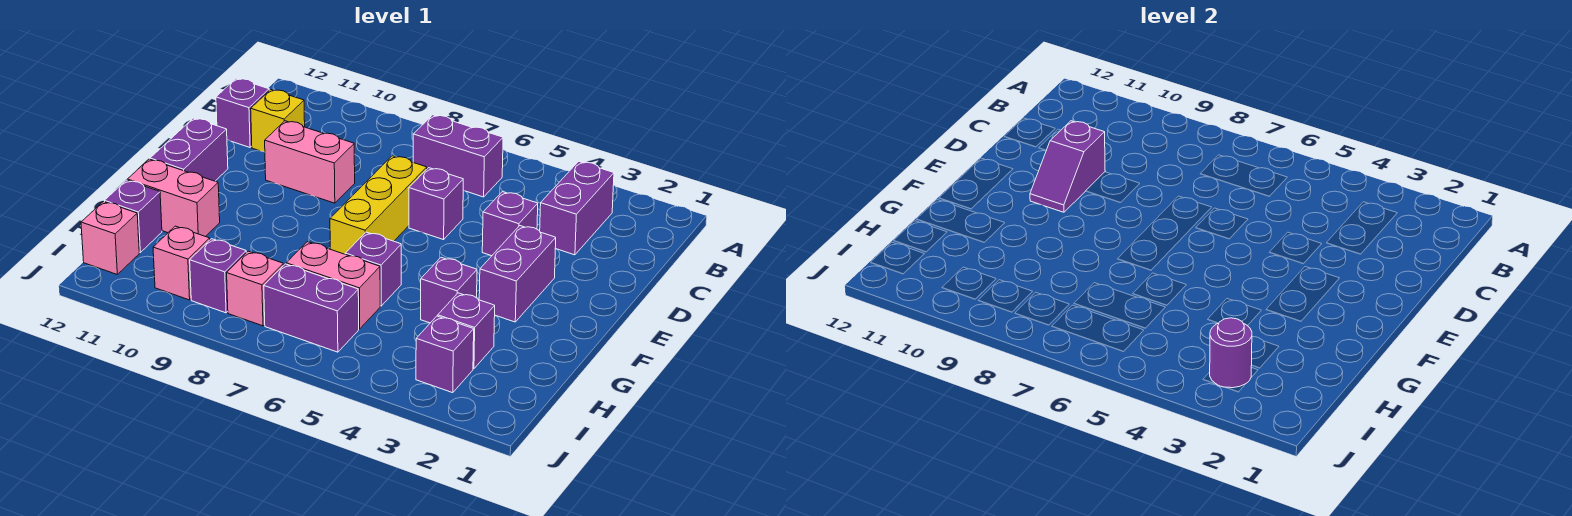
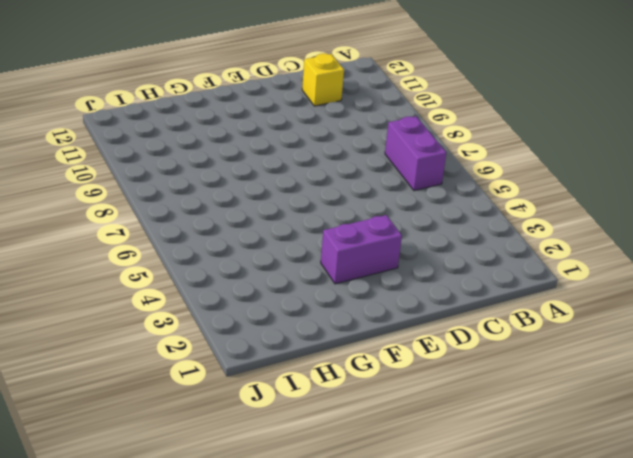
none -> purple brick B3:C3 level 1
none -> purple brick C12 level 1
none -> purple brick D4 level 1

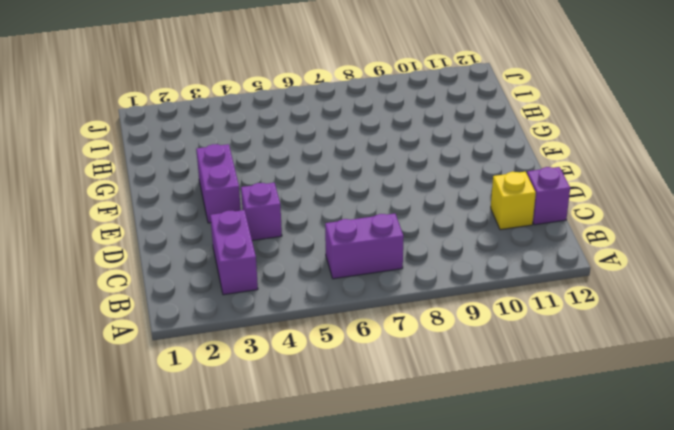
none -> purple brick D6 level 1
none -> yellow brick D7:F7 level 1
none -> pink brick D9:D10 level 1

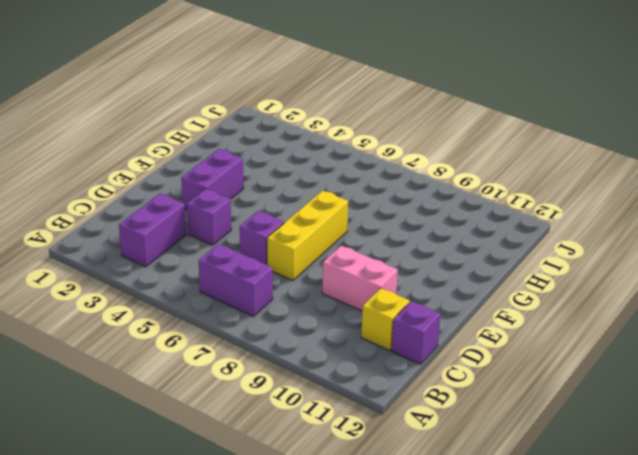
none -> purple brick E12:F12 level 1
none -> purple brick G4 level 1
none -> purple brick G6 level 1

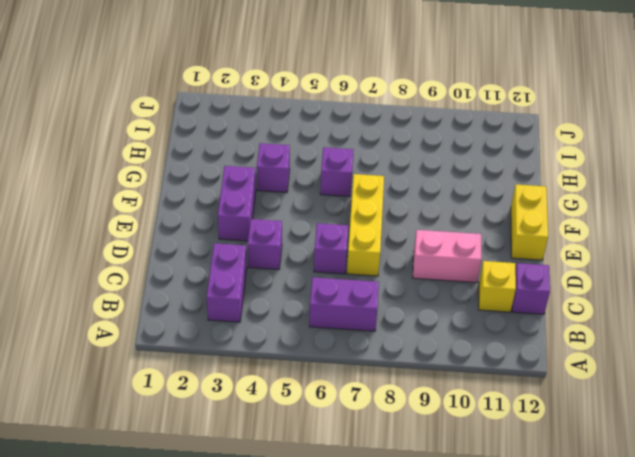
yellow brick E12:F12 level 1 -> purple brick E12:F12 level 1
none -> pink brick G11:G12 level 1
none -> purple brick H3 level 1
none -> pink brick H6:H7 level 1

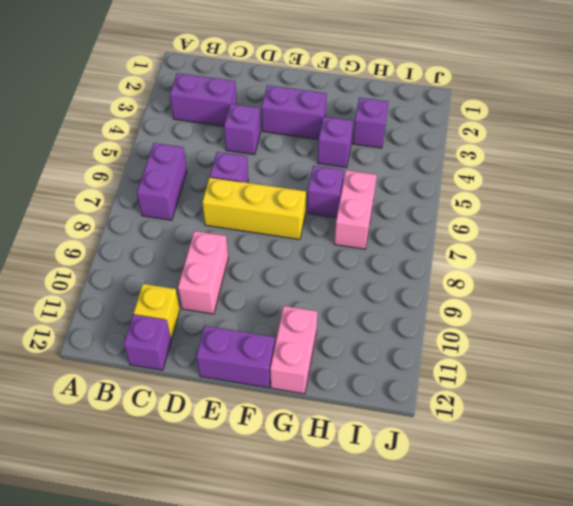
none -> purple brick H12 level 1
none -> purple brick I3 level 1
none -> purple brick I6:I7 level 1

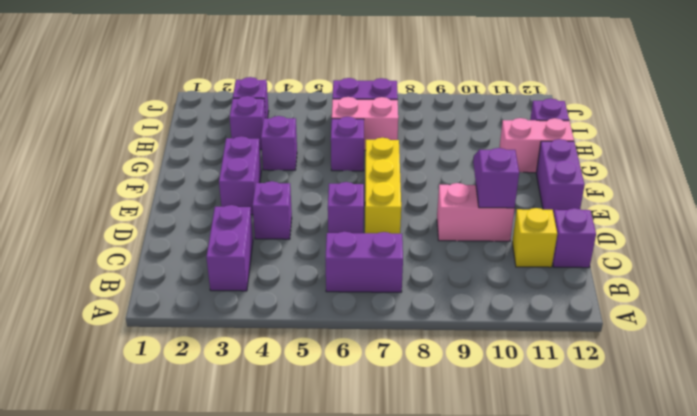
none -> pink brick I8 level 1
none -> purple brick I9 level 1
none -> pink brick I10 level 1

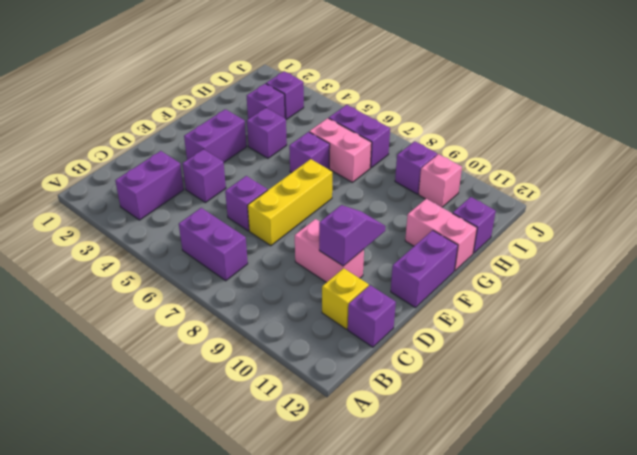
none -> pink brick I8 level 1
none -> pink brick I12 level 1
none -> purple round brick I3 level 2

